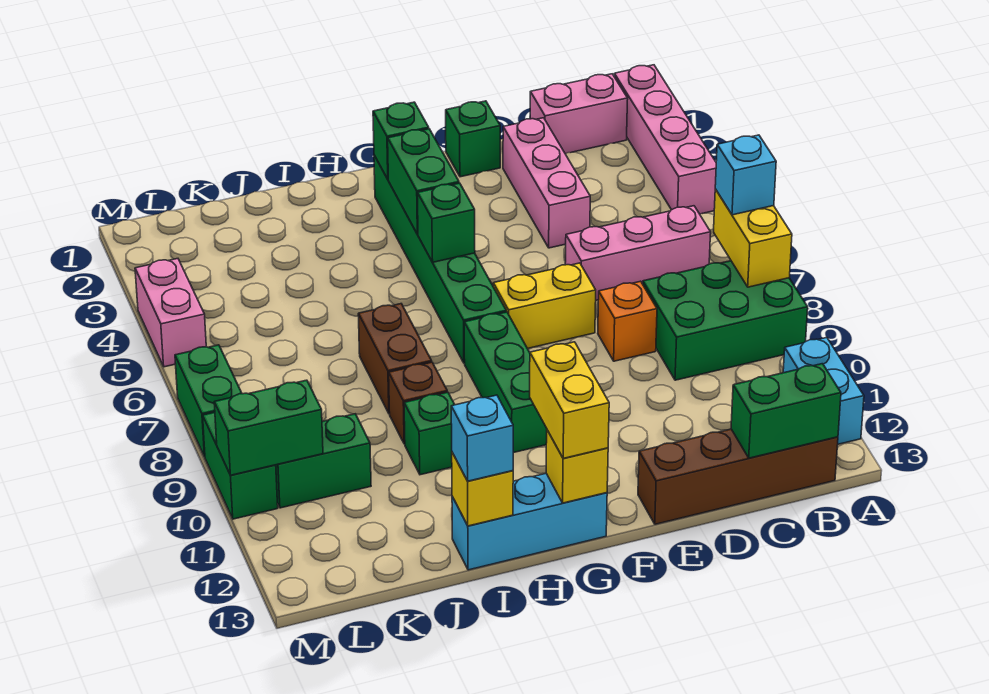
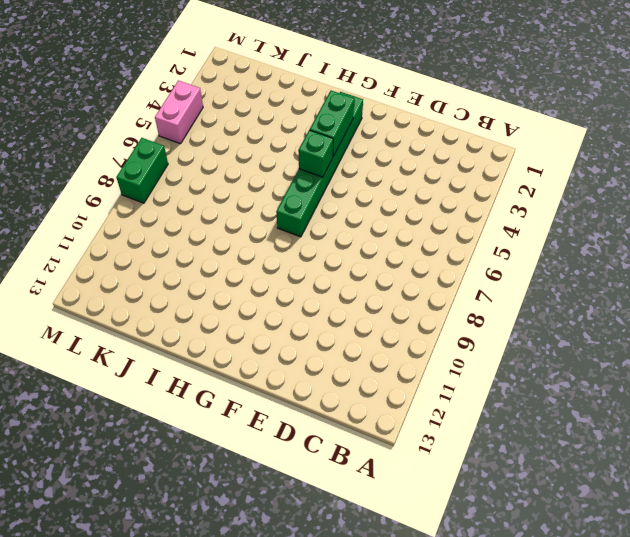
none -> pink brick A1:A4 level 1
none -> green brick A8:C9 level 1
none -> cyan brick A11:A12 level 1
none -> pink brick B1:C1 level 1

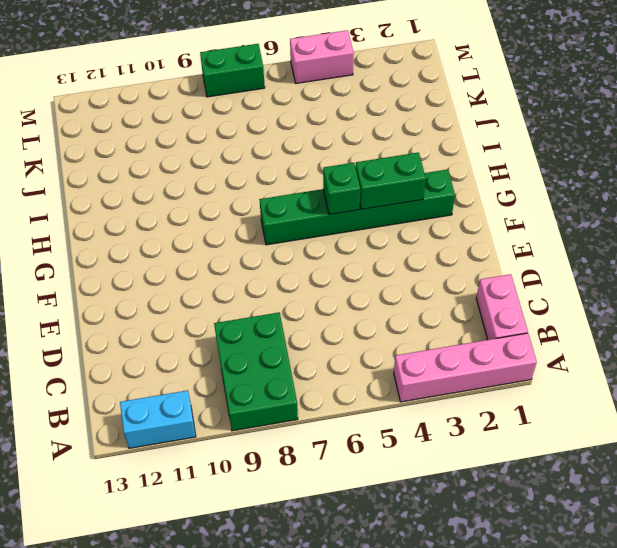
none -> pink brick B6:D6 level 1
none -> brown brick B13:E13 level 1
none -> pink brick D2:D4 level 1
none -> orange brick D8 level 1

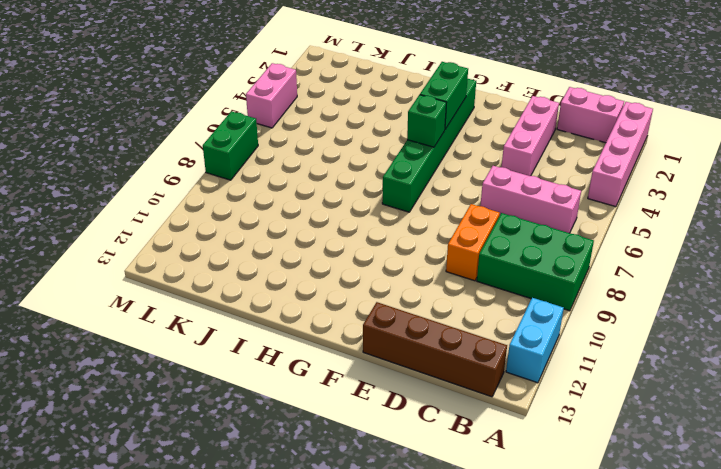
orange brick D8:D9 level 1 -> orange brick D8 level 1
none -> green brick E1 level 1
none -> yellow brick E7:F7 level 1
none -> green brick G8:G10 level 1
none -> cyan brick G13:I13 level 1

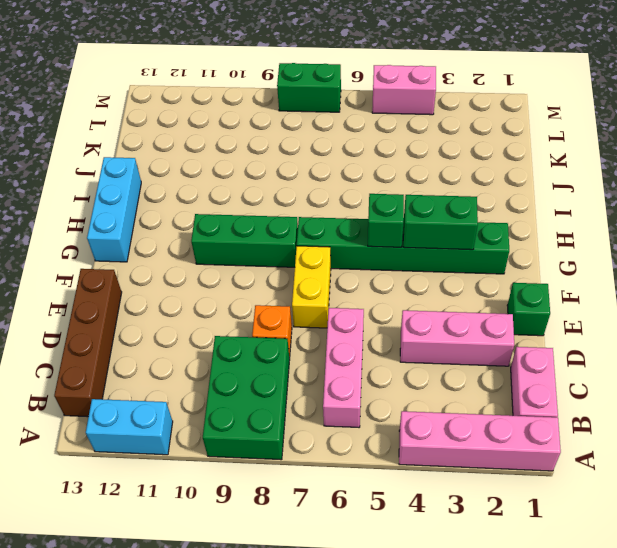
none -> brown brick I7:I8 level 1
none -> brown brick I9 level 1
none -> green brick I10 level 1
none -> green brick K10:L10 level 1

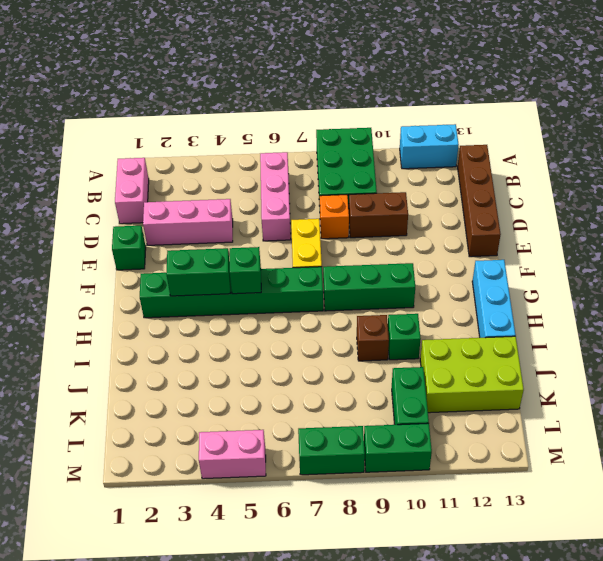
brown brick D9:D10 level 1 -> brown brick I7:I8 level 1
lime brick J11:K13 level 1 -> none
none -> pink brick A1:A4 level 1
none -> yellow brick A7:A8 level 2
none -> green brick B13:C13 level 2
none -> green brick G2 level 2

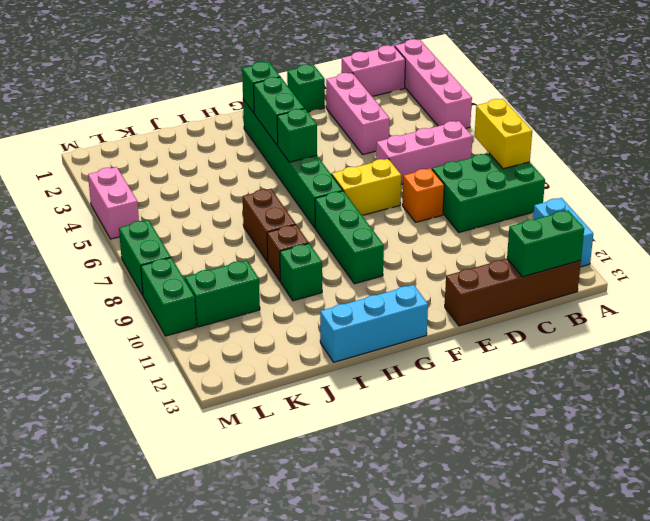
none -> yellow brick G13 level 2
none -> yellow brick I13 level 2
none -> green brick L10:M10 level 2
none -> cyan brick A7 level 3

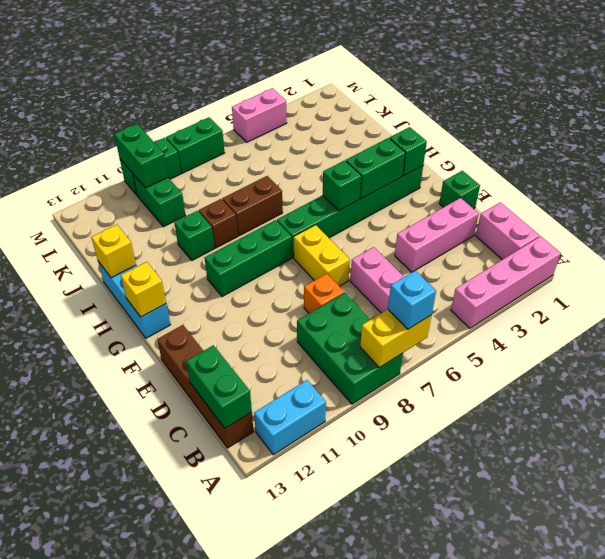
none -> yellow brick G12:G13 level 3
none -> cyan brick I13 level 3

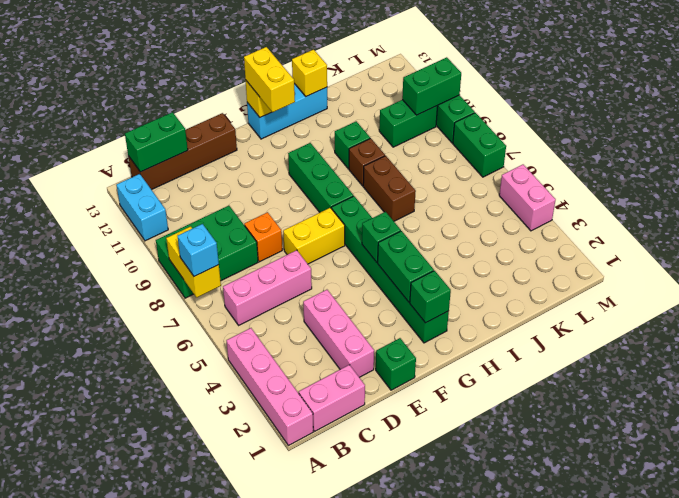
none -> cyan brick I13 level 3

